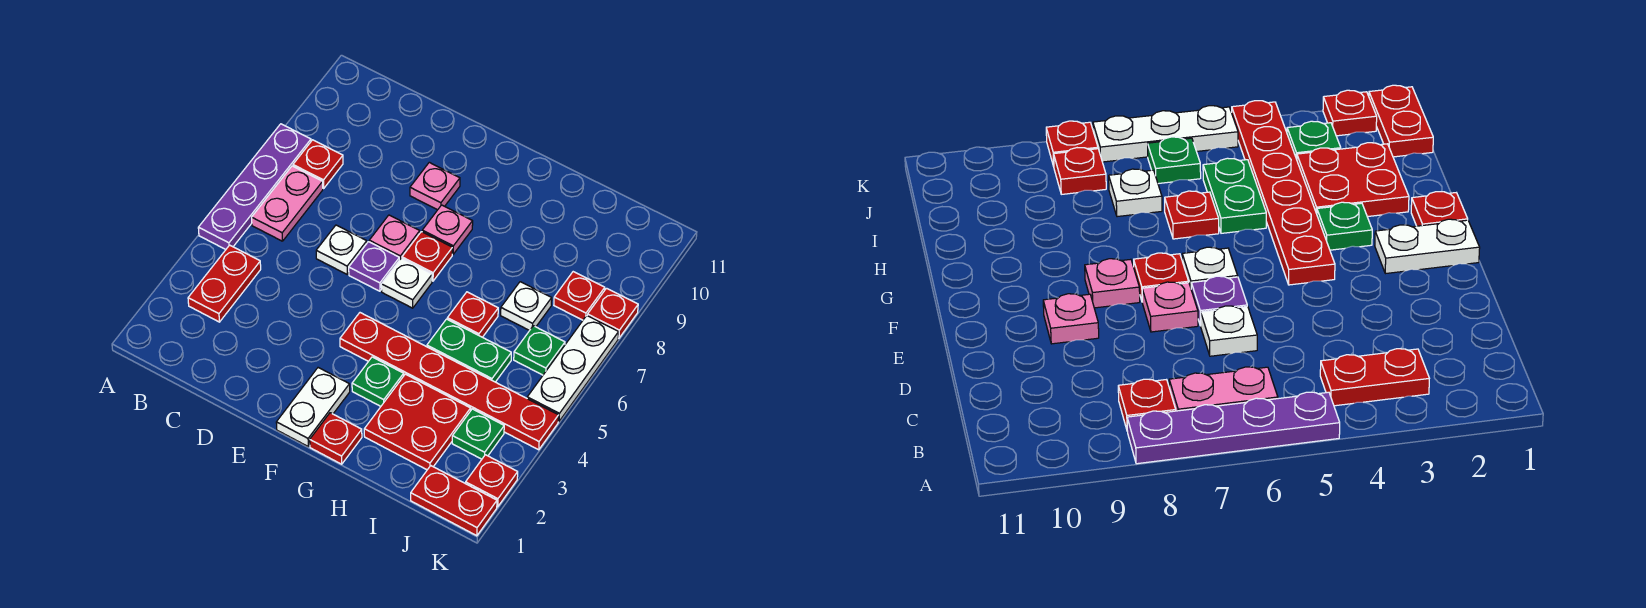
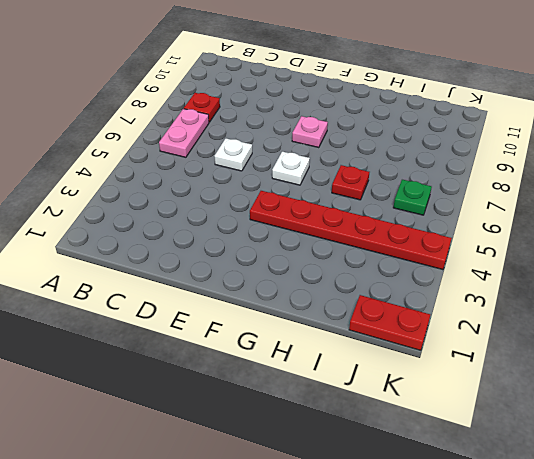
none -> purple plate A5:A8 level 1
none -> red plate B3:B4 level 1
none -> purple plate E6 level 1

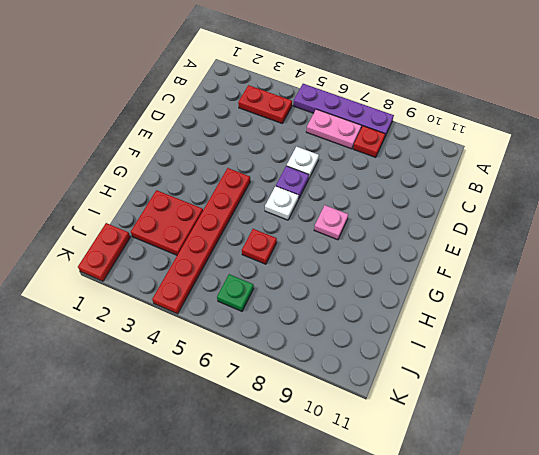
none -> pink plate E7 level 1
none -> pink plate E9 level 1
none -> white plate F1:F2 level 1

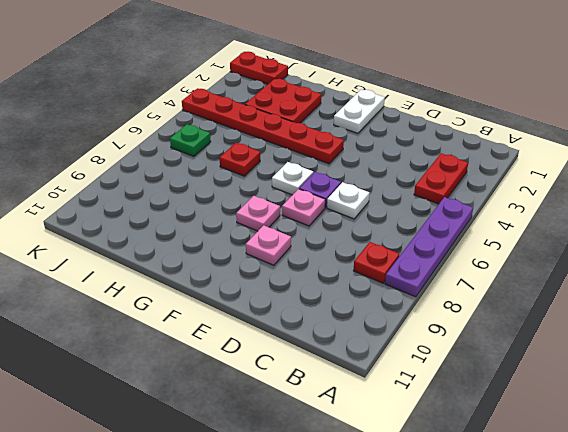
none -> pink plate B6:B7 level 1
none -> red plate F7 level 1
none -> red plate G1 level 1

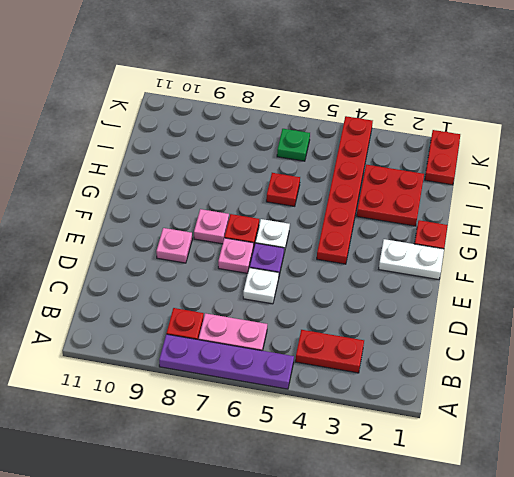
none -> green plate G3 level 1
none -> green plate H5:I5 level 1
none -> white plate I7 level 1

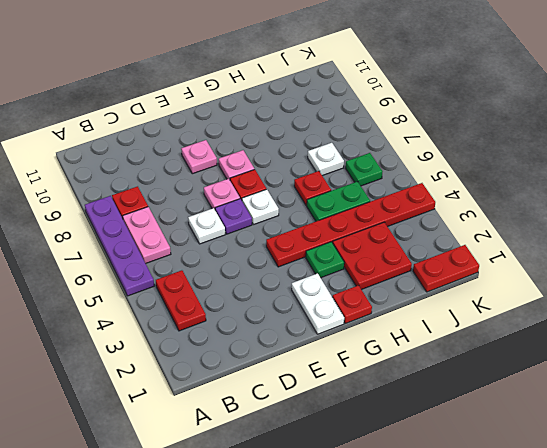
none -> green plate J3 level 1
none -> red plate J8 level 1
none -> red plate K2 level 1

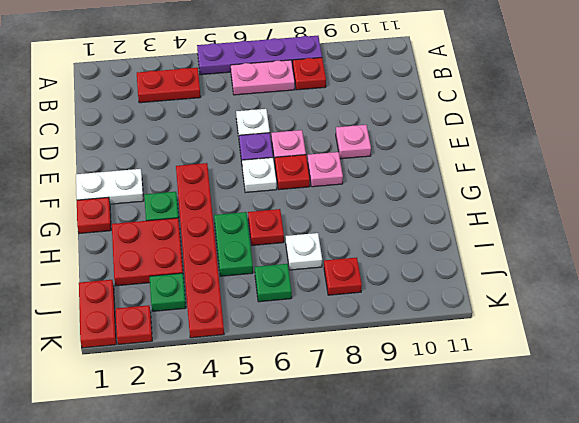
none -> white plate K5:K7 level 1
none -> red plate K8 level 1

